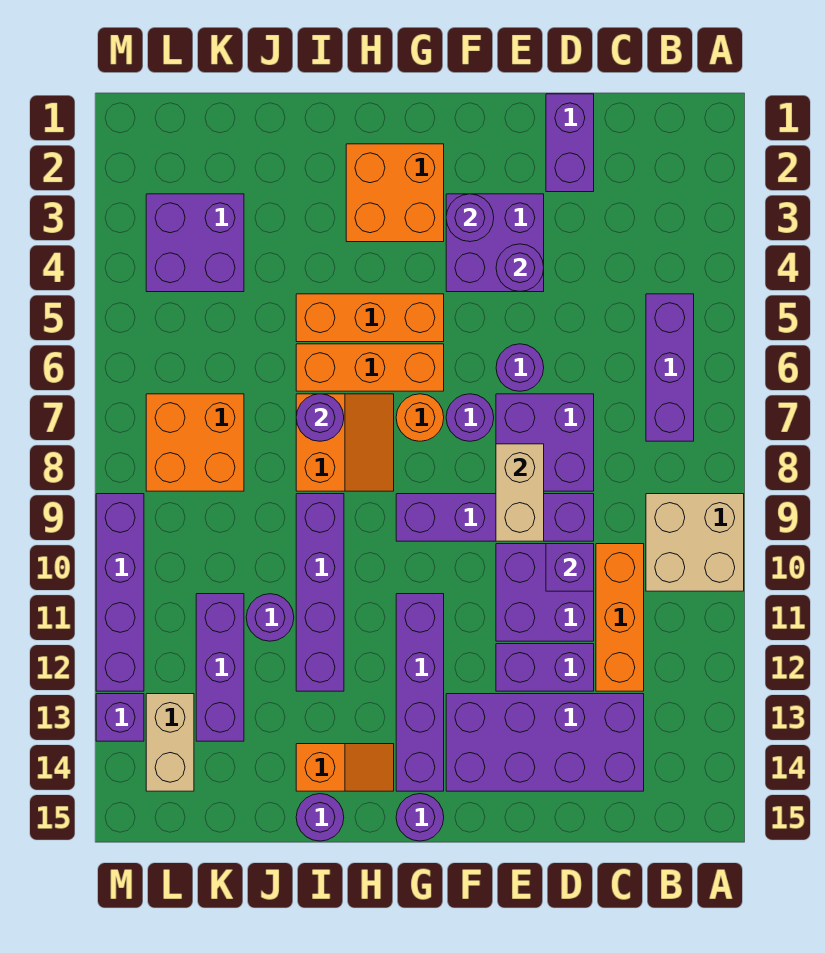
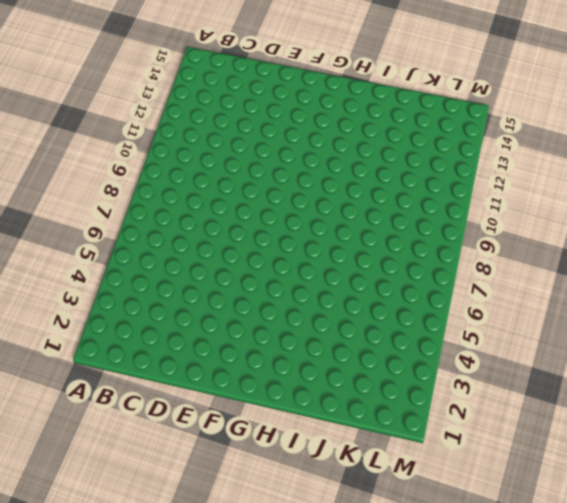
none -> tan brick A9:B10 level 1
none -> purple brick B5:B7 level 1
none -> orange brick C10:C12 level 1
none -> purple brick C13:F14 level 1

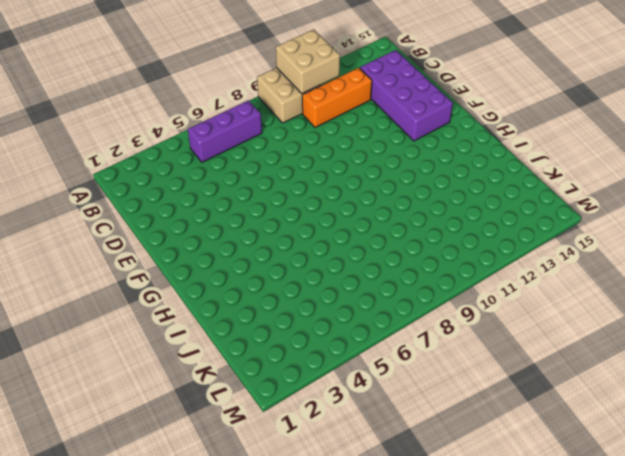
tan brick A10:B11 level 2 -> none
none -> purple brick D1:D2 level 1
none -> purple brick D7:E8 level 1
none -> purple brick D9:G9 level 1
none -> purple brick D10:E11 level 1

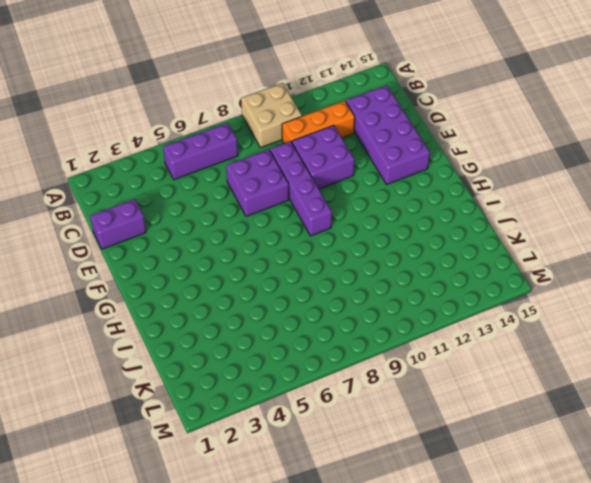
none -> purple brick D12:E12 level 1
none -> purple brick E3:F4 level 1
none -> purple round brick E6 level 1
none -> purple round brick F7 level 1

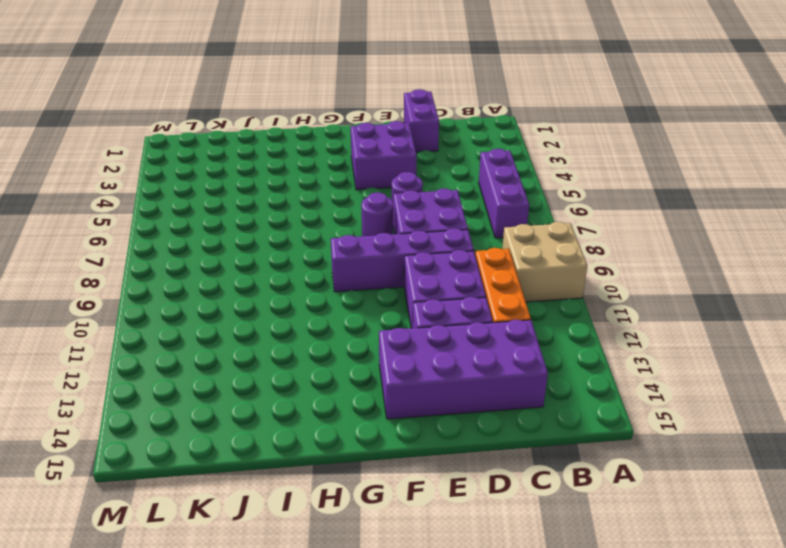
none -> orange brick G2:H3 level 1
none -> orange brick G5:I5 level 1
none -> orange brick G6:I6 level 1
none -> orange round brick G7 level 1

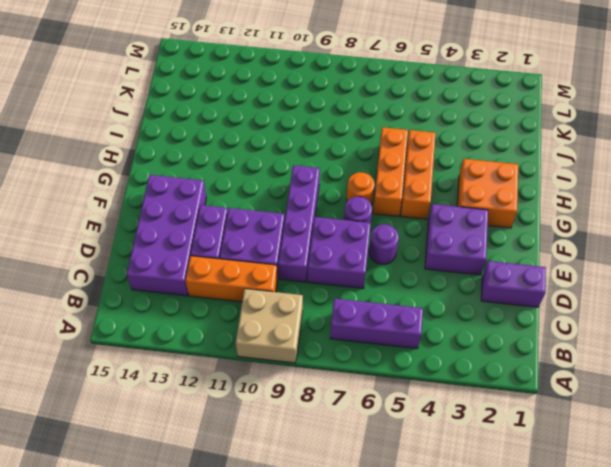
none -> purple brick G11:G14 level 1
none -> purple round brick G15 level 1
none -> orange slope H7:I8 level 1 top I
none -> orange slope H14:I14 level 1 top I

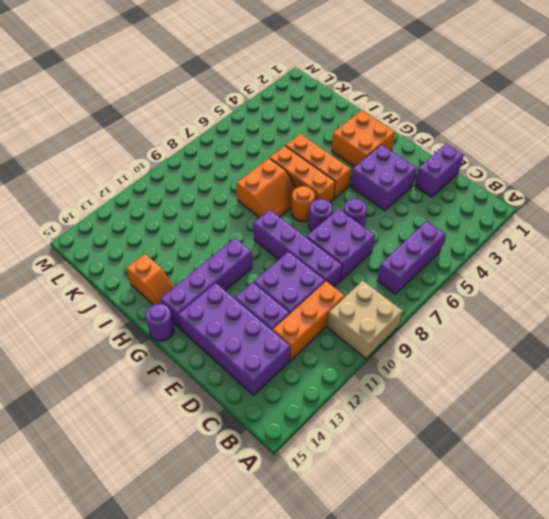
none -> purple brick I9:I12 level 1
none -> purple round brick I15 level 1
none -> purple round brick J11 level 1
none -> purple brick K3:L4 level 1

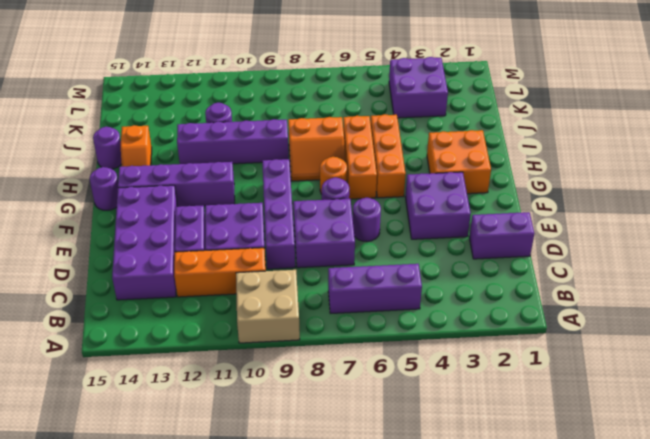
none -> orange brick K7:L8 level 1
none -> purple brick K11:K13 level 1
none -> tan brick L13:L14 level 1
none -> purple brick M9:M12 level 1

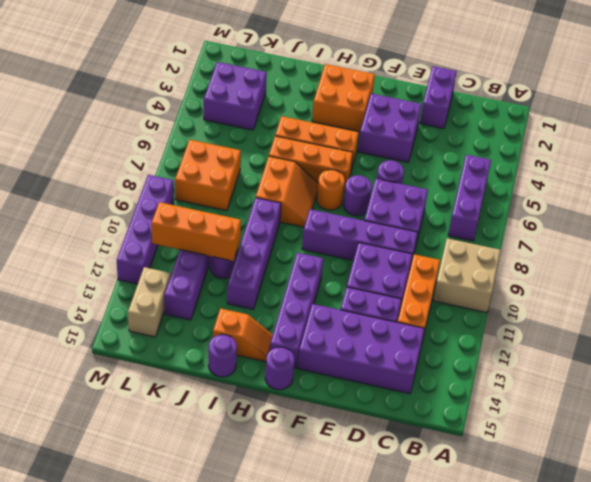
orange brick J11:L11 level 2 -> none
none -> purple brick M13 level 1
none -> purple brick D10 level 2
none -> purple round brick E4 level 2
none -> tan brick E8:E9 level 2

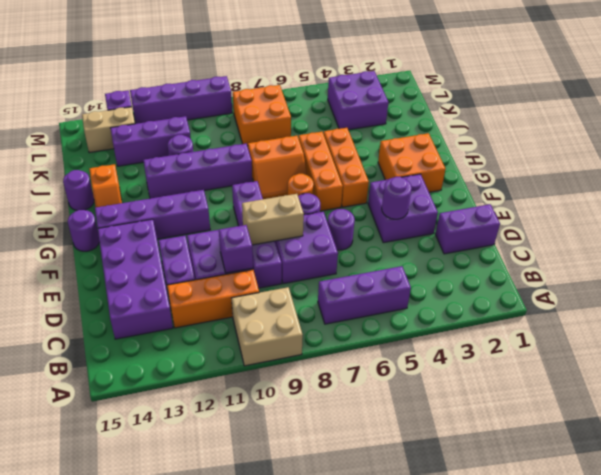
none -> purple round brick F3 level 2
none -> purple round brick I7 level 2

